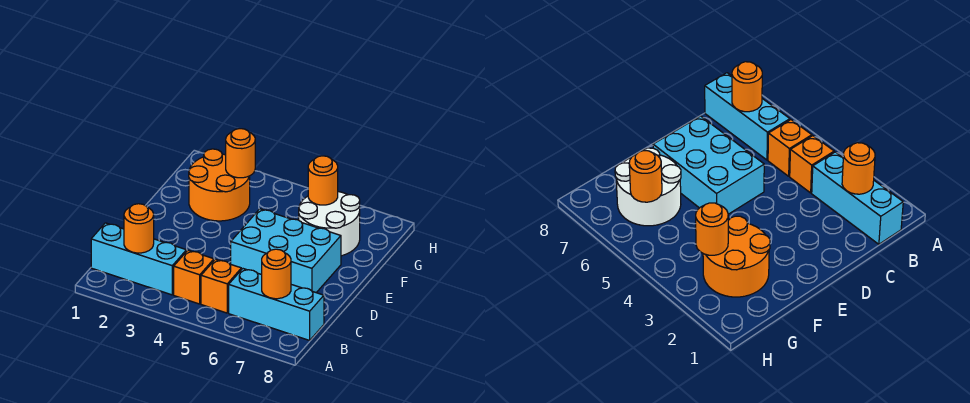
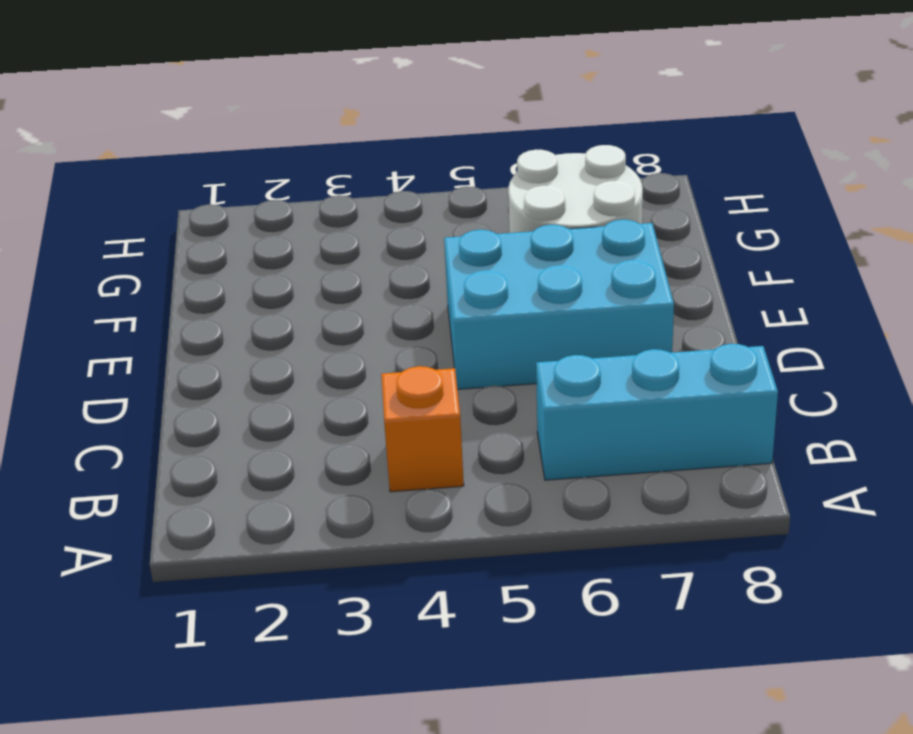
none -> cyan brick B1:B3 level 1
none -> orange brick B5 level 1

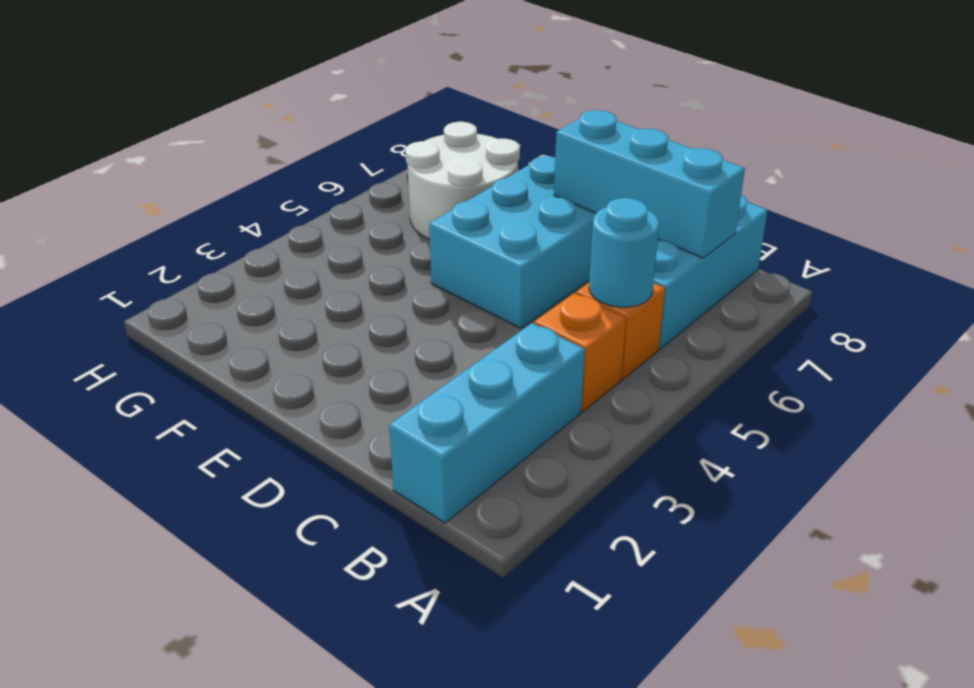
cyan round brick B5 level 2 -> none
cyan brick B7:D7 level 2 -> orange round brick B7 level 2
none -> orange round brick F2:G3 level 1
none -> orange round brick B2 level 2

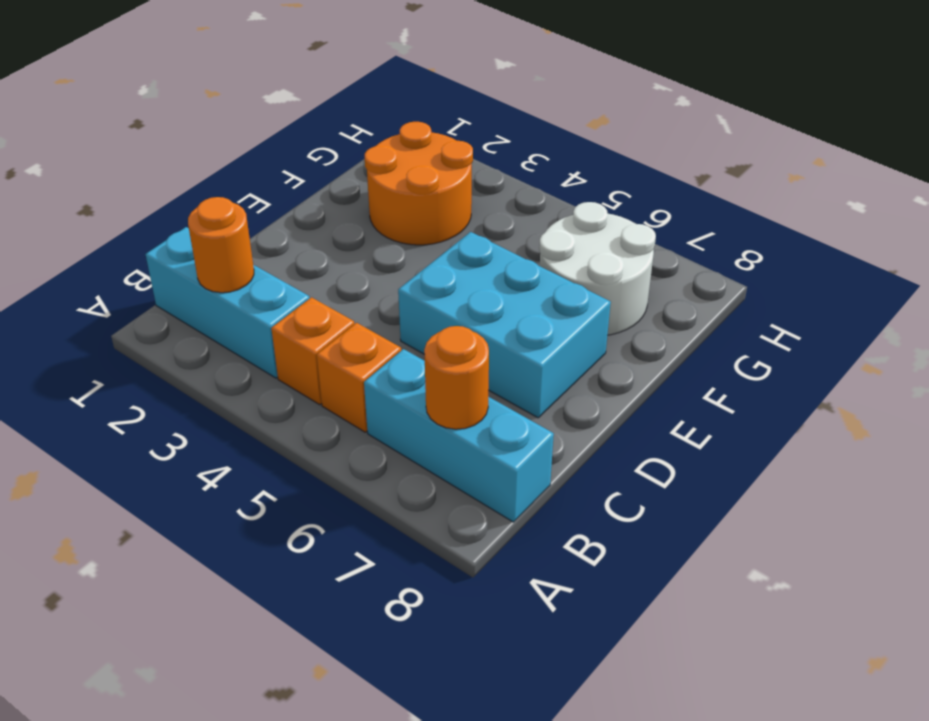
none -> orange round brick G3 level 2
none -> orange round brick G6 level 2

